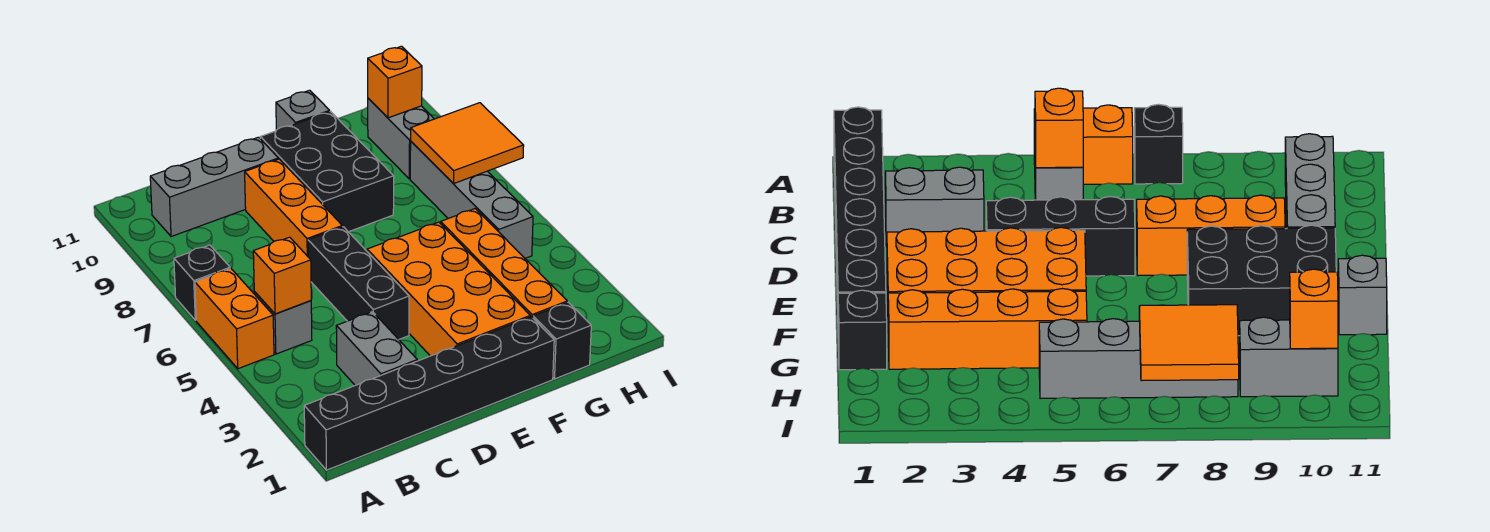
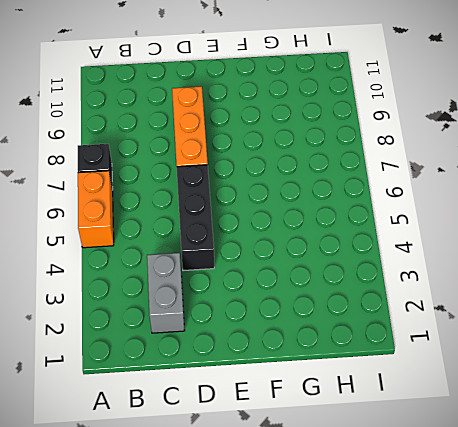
none -> black brick A1:F1 level 1
none -> grey brick B5 level 1
none -> grey brick B10:D10 level 1

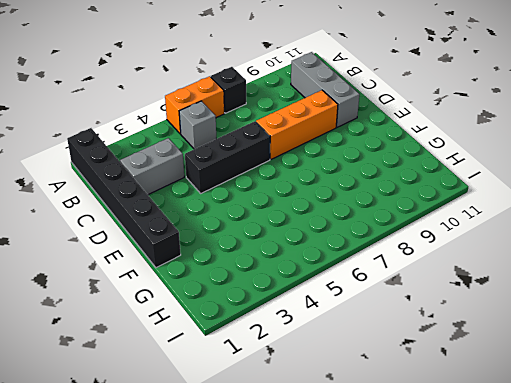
none -> orange brick E2:F5 level 1
none -> black brick E8:F10 level 1
none -> grey brick F11 level 1

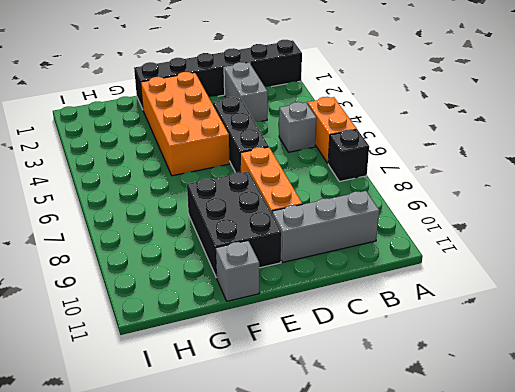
none -> black brick G1 level 1
none -> orange brick G2:G5 level 1
none -> grey brick H5:H8 level 1

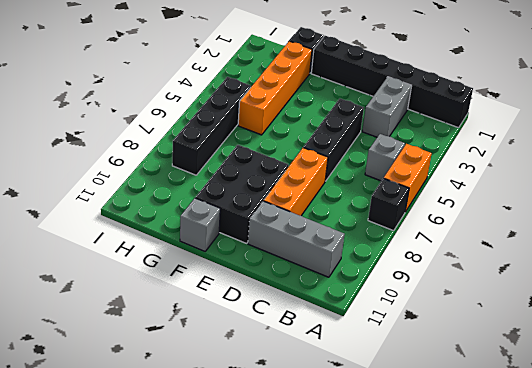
black brick H5:H8 level 1 -> grey brick H5:H8 level 1
none -> orange brick E2:F5 level 1
none -> grey brick H9:H10 level 1
none -> orange brick B5 level 2

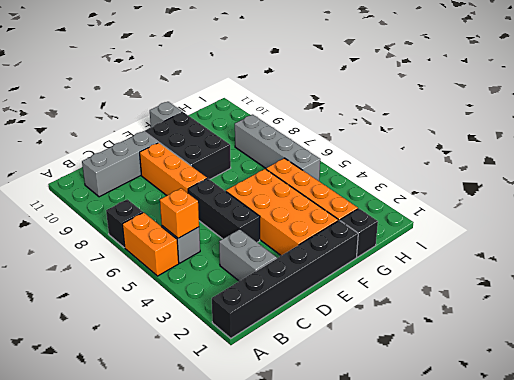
none -> grey brick H9:H10 level 1
none -> orange tile H7:I8 level 2
none -> orange brick H10 level 2

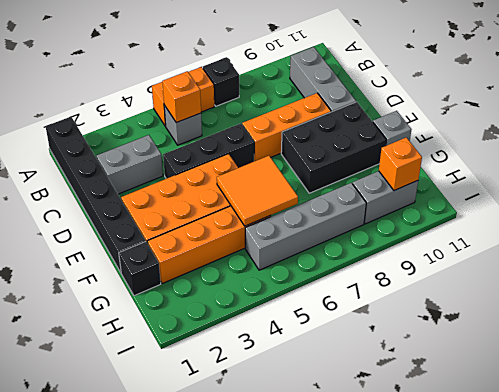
orange tile F5:G6 level 2 -> orange tile H7:I8 level 2

